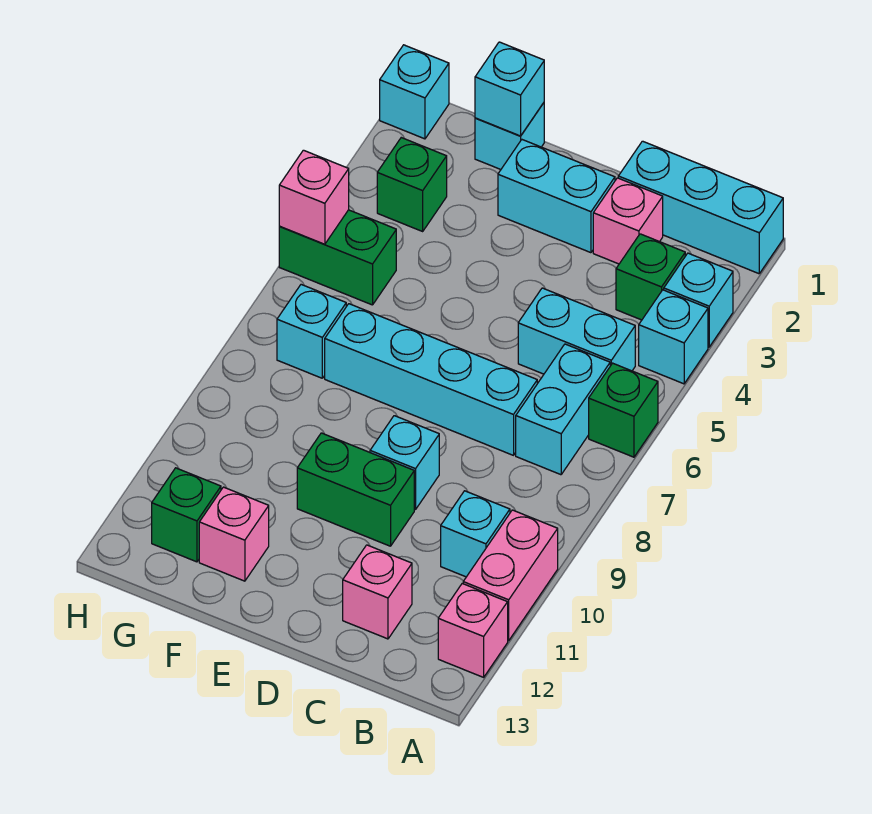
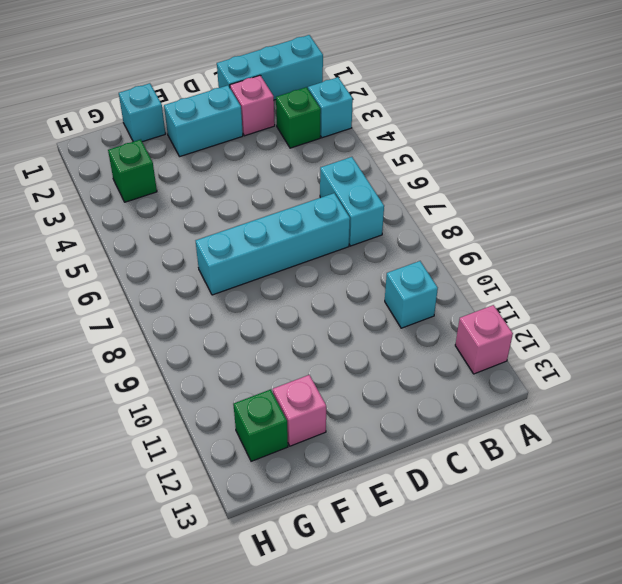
none -> cyan brick A4 level 1
none -> green brick A6 level 1
none -> pink brick A10:A11 level 1

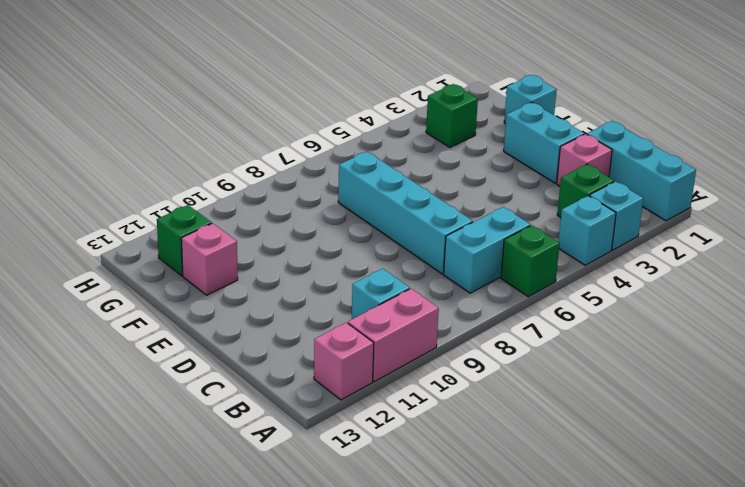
none -> cyan brick B5:C5 level 1
none -> pink brick C12 level 1
none -> cyan brick D9 level 1

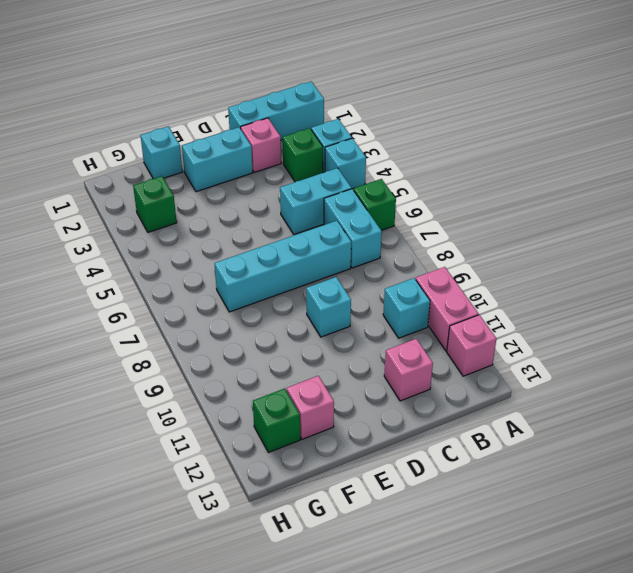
none -> green brick D10:E10 level 1
none -> green brick G5:H5 level 1
none -> cyan brick G7 level 1

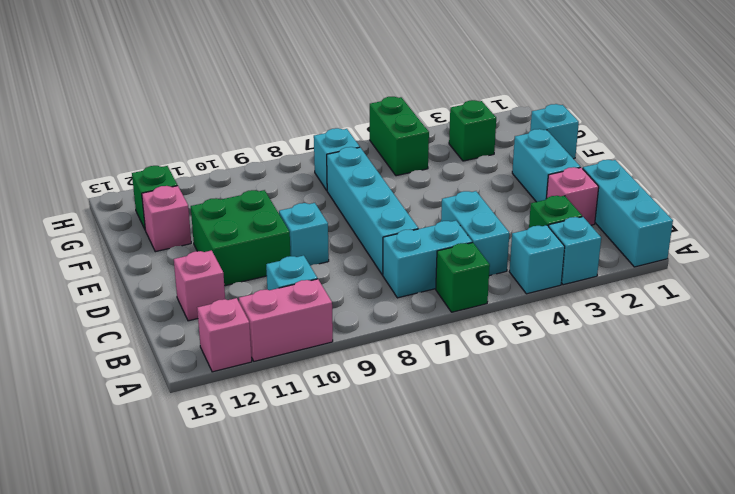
green brick D10:E11 level 1 -> green brick D10:E10 level 1
none -> cyan brick H1 level 1
none -> cyan brick F1 level 2
none -> pink brick H5 level 2

